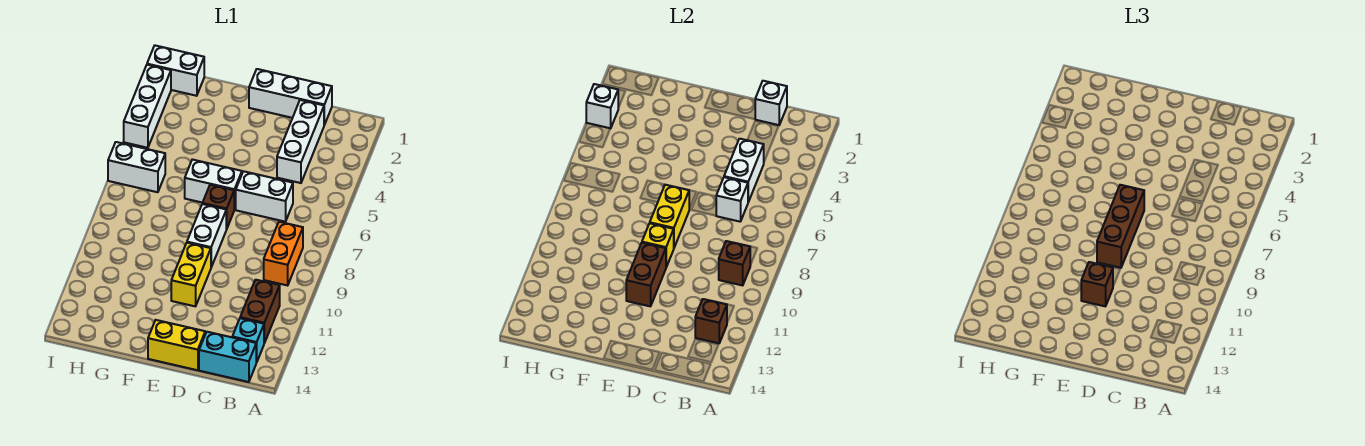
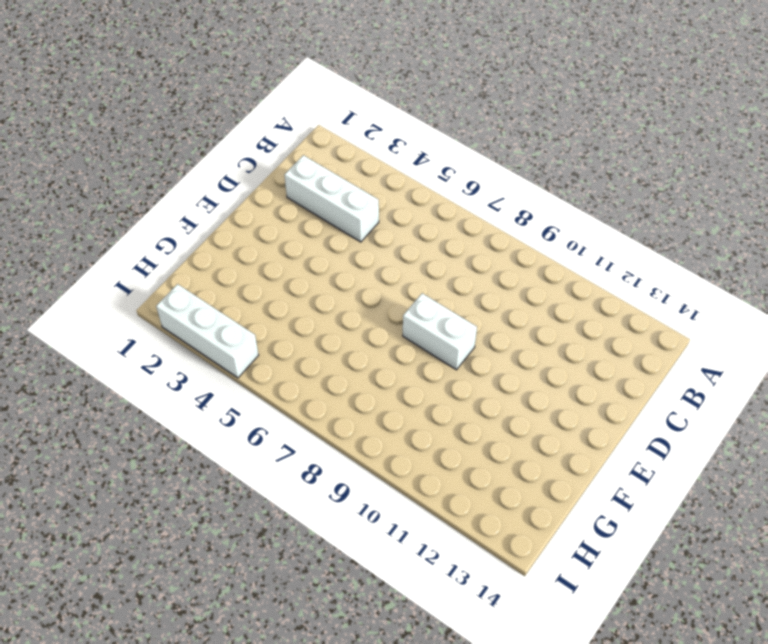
none -> orange brick B8:B9 level 1
none -> brown brick B11:B12 level 1
none -> cyan brick B13 level 1

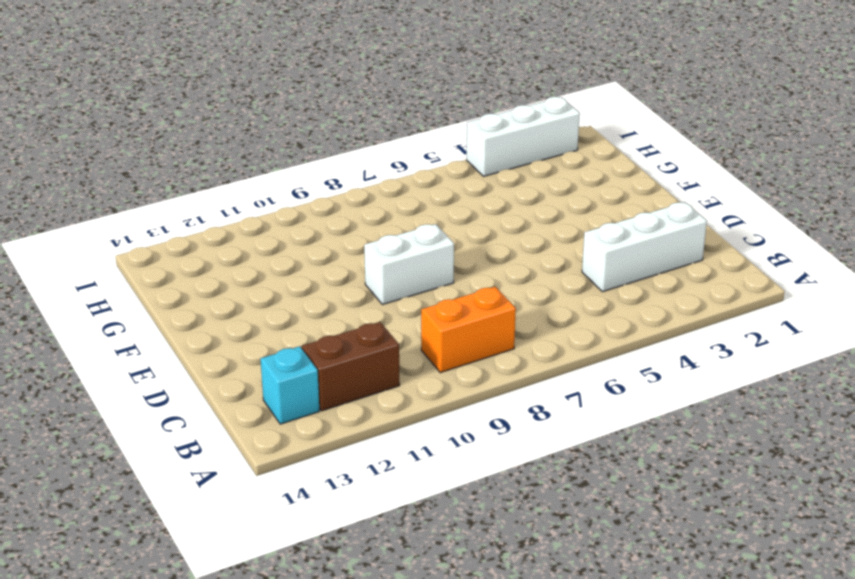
none -> cyan brick B14:C14 level 1
none -> white brick C1:E1 level 1
none -> white brick C6:D6 level 1

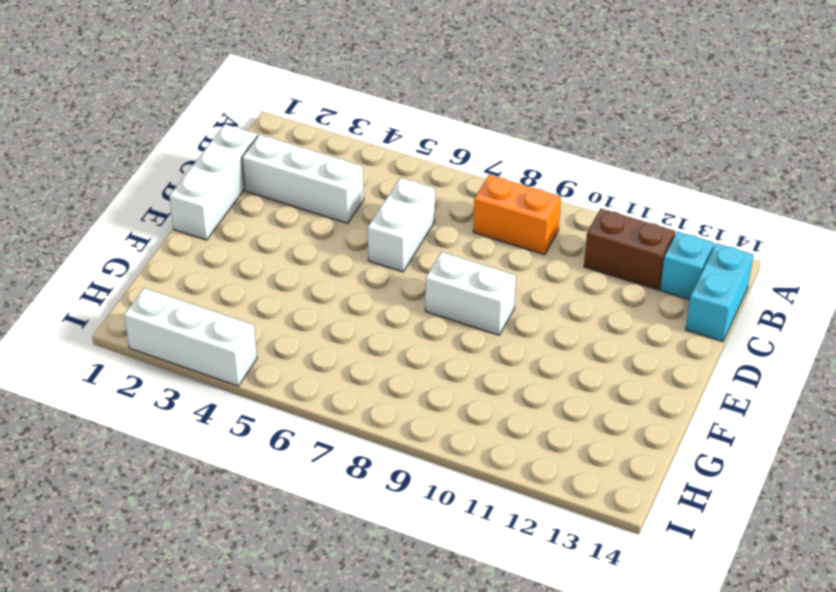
none -> yellow brick D14:E14 level 1
none -> white brick E6:F6 level 1
none -> brown brick E7 level 1

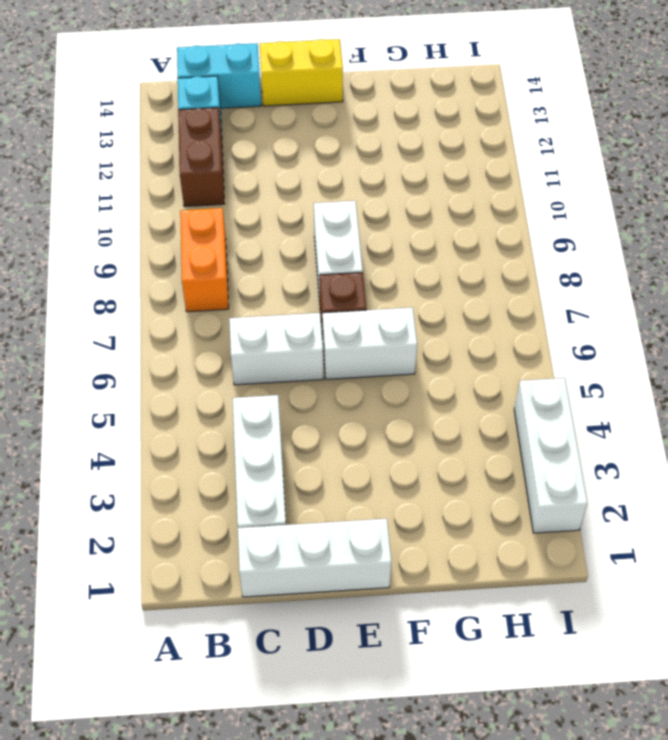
none -> yellow brick E10:E11 level 1
none -> white brick H1:I1 level 1
none -> white brick H6:I6 level 1

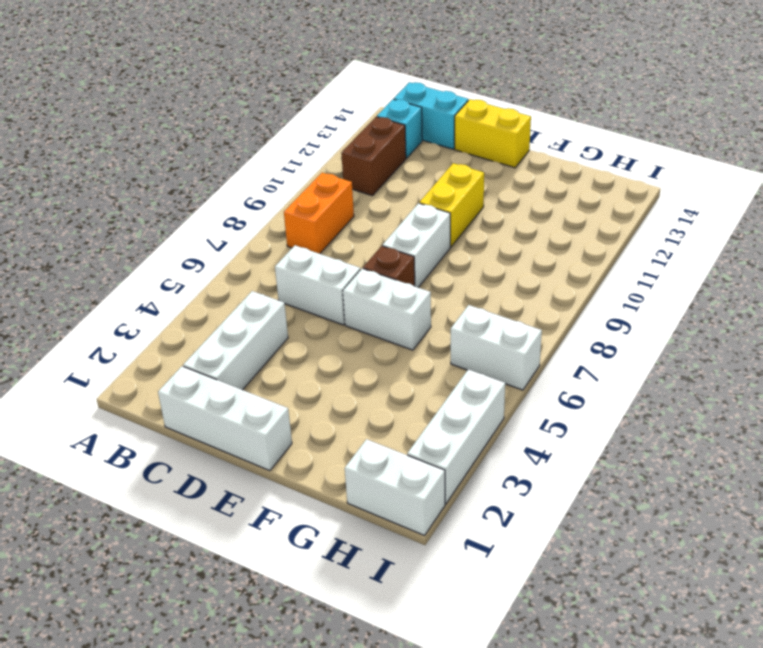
none -> brown brick B9 level 2
none -> brown brick B12 level 2
none -> white brick C1 level 2

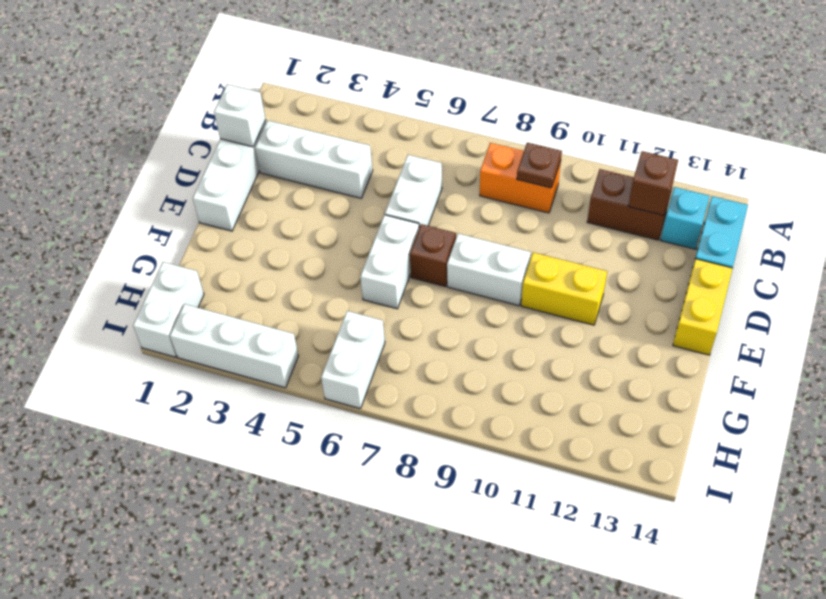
brown plate B9 level 2 -> brown brick B9 level 2
none -> white brick C4:C5 level 2
none -> white brick C6 level 2
none -> yellow brick E7:E8 level 2

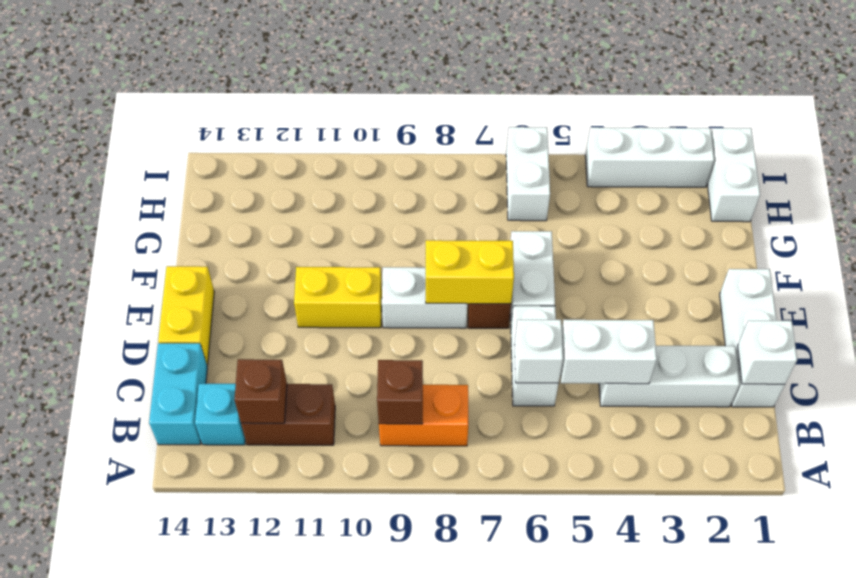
none -> yellow brick E9 level 2
none -> brown brick E10:E11 level 2
none -> white brick I3 level 2

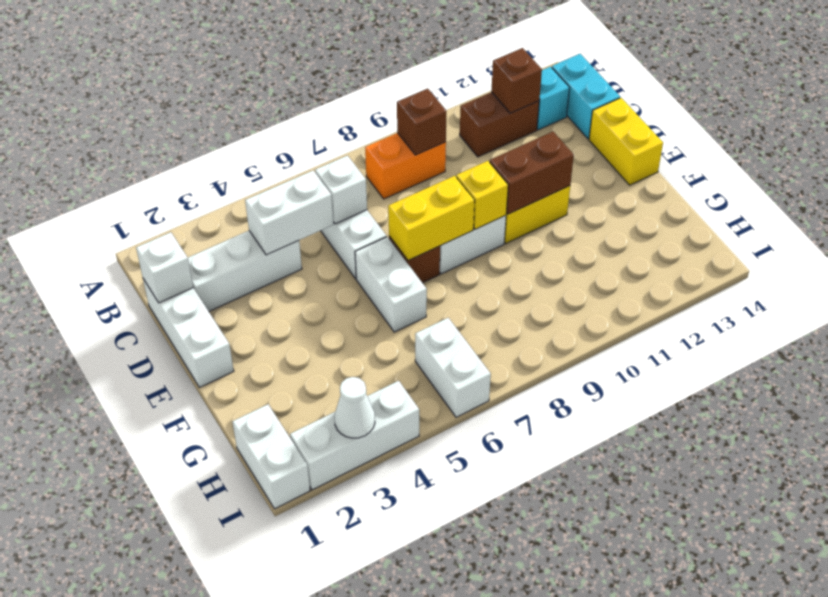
white cone I3 level 2 -> white brick I3 level 2
none -> brown brick E7:E9 level 3
none -> brown brick E11 level 3

